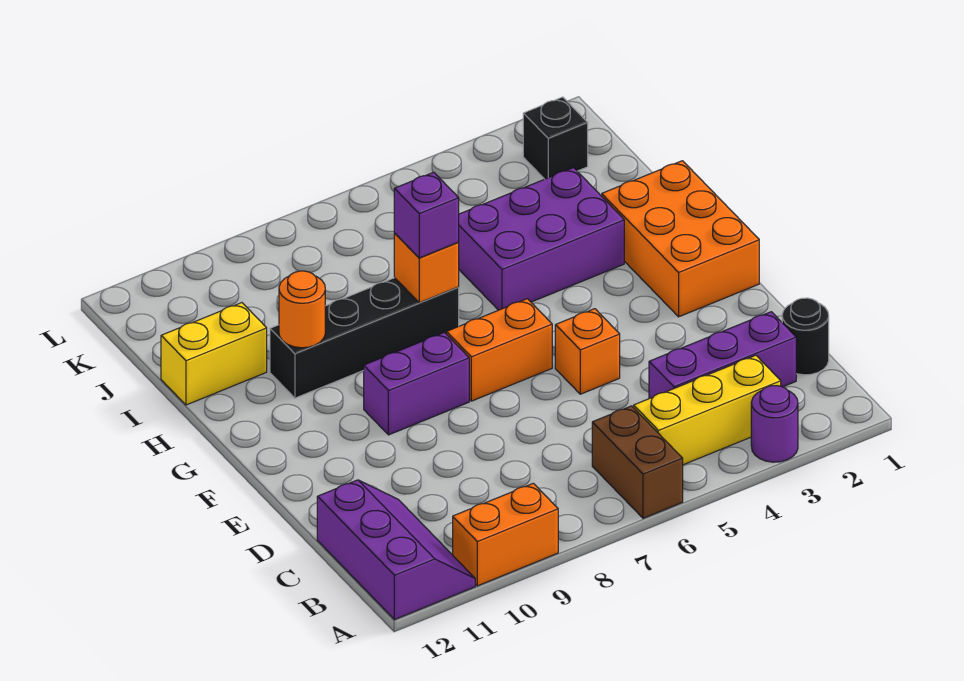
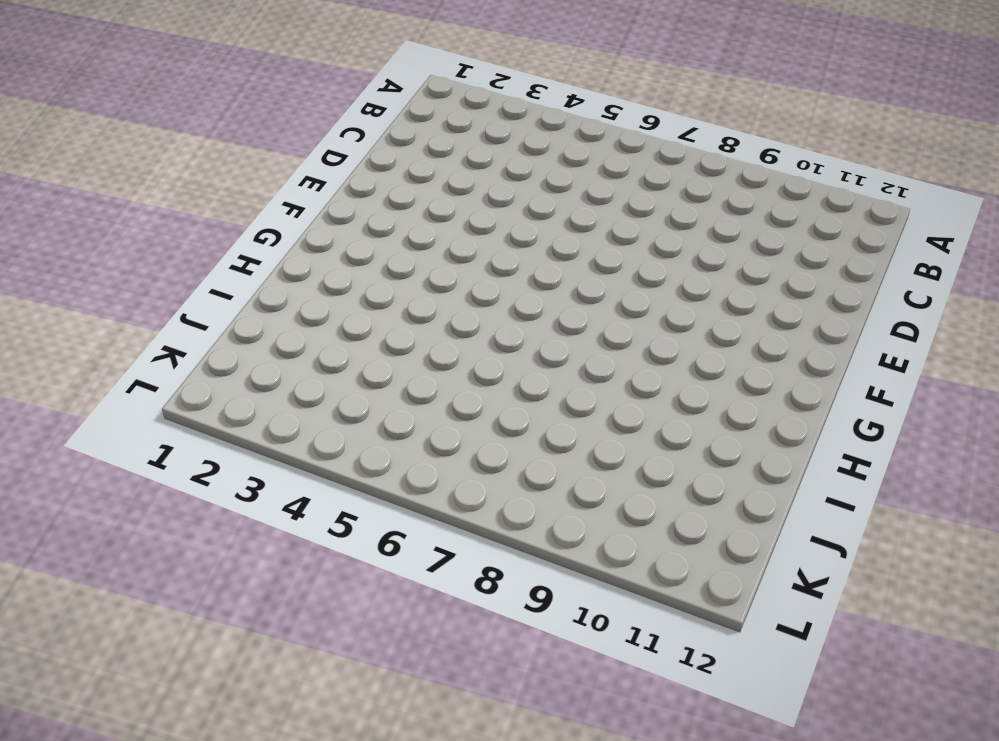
none -> purple round brick A3 level 1
none -> brown brick A6:B6 level 1
none -> orange brick A9:A10 level 1

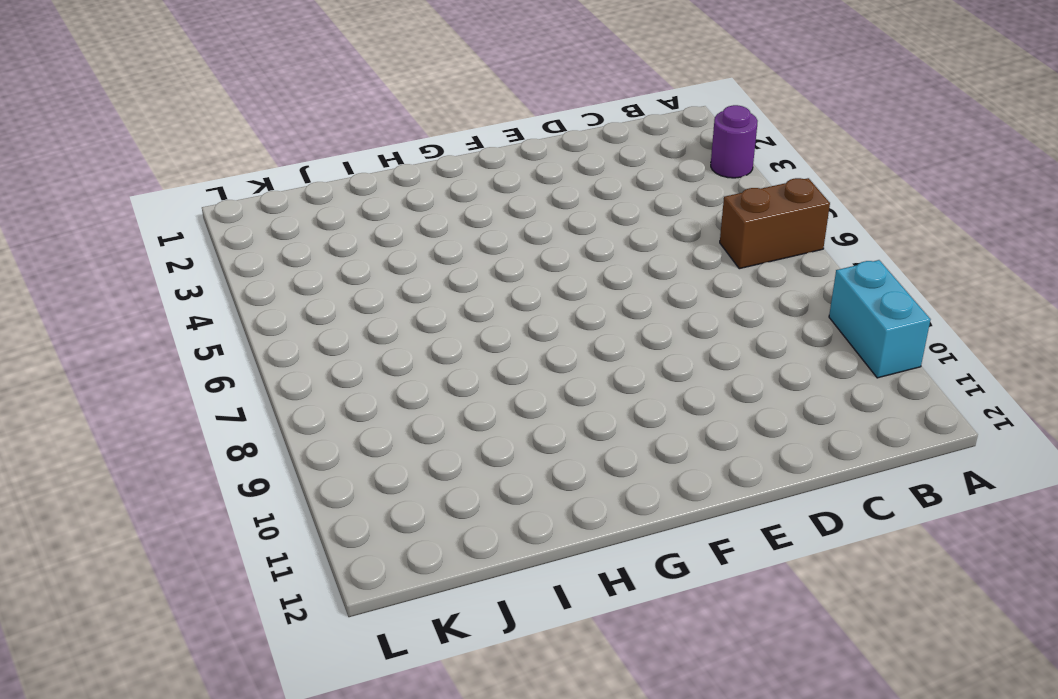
cyan brick A9:A10 level 1 -> orange brick A9:A10 level 1
none -> purple slope A11:C12 level 1 top 12
none -> yellow brick B3:B5 level 1
none -> black round brick C1 level 1

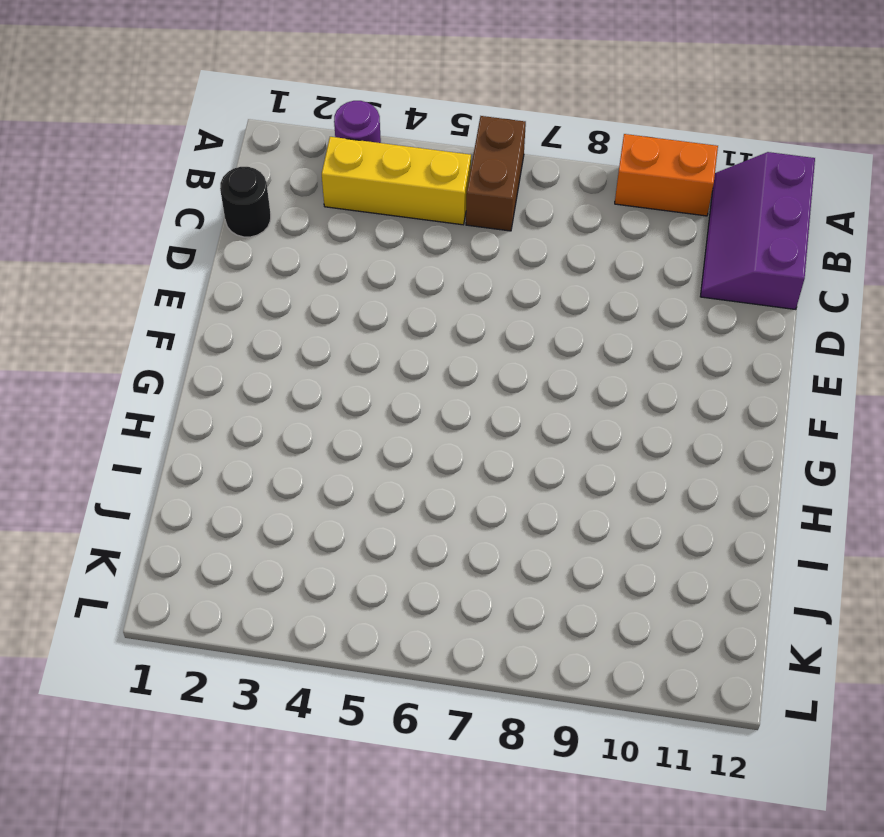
none -> purple brick C2:C4 level 1
none -> orange brick E5 level 1
none -> orange brick F1:H2 level 1

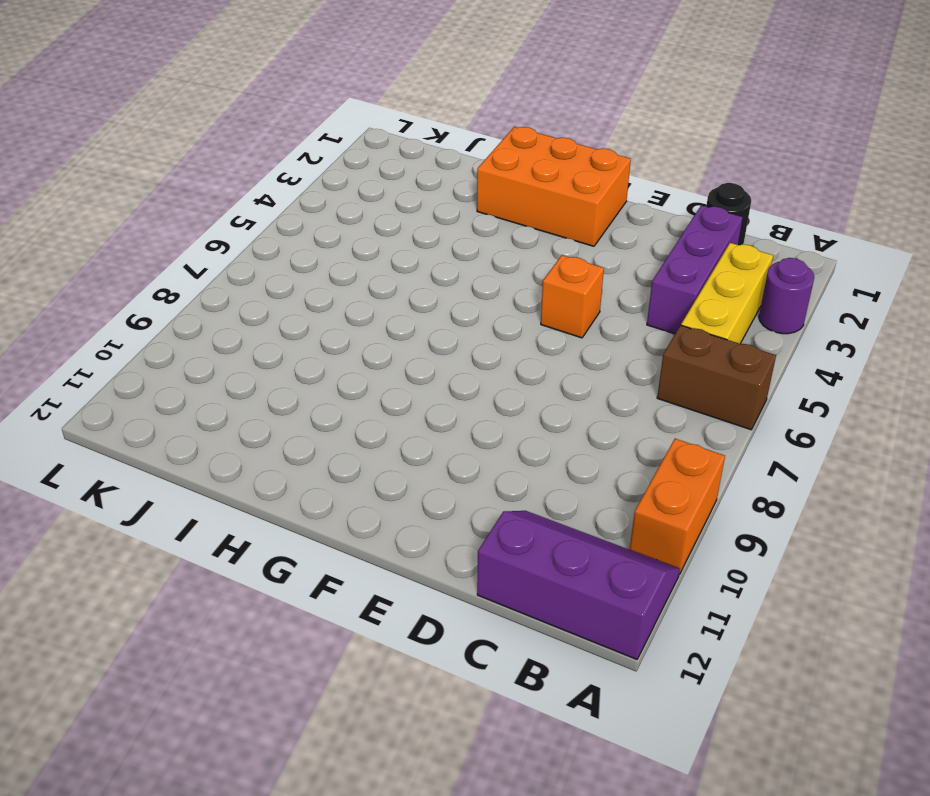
none -> orange brick F6:F7 level 1
none -> purple brick F8:F9 level 1
none -> purple brick H3:I5 level 1

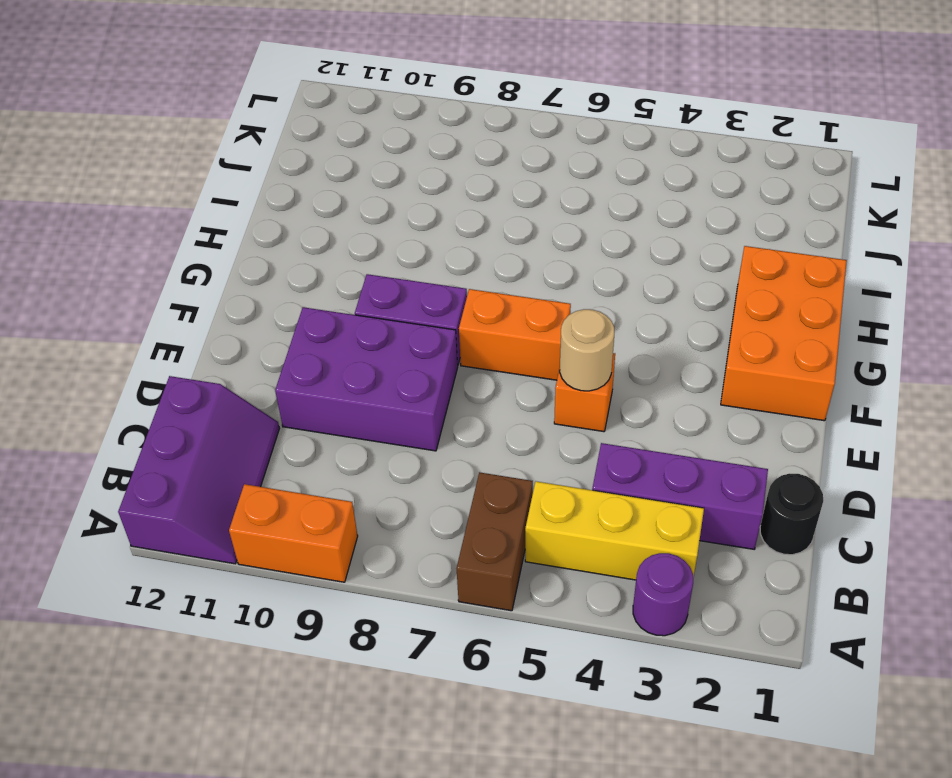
purple brick D8:E10 level 1 -> purple brick H3:I5 level 1
tan round brick E5 level 2 -> none
none -> black brick H7:H10 level 1
none -> yellow brick I11:I12 level 1
none -> black brick K2 level 1

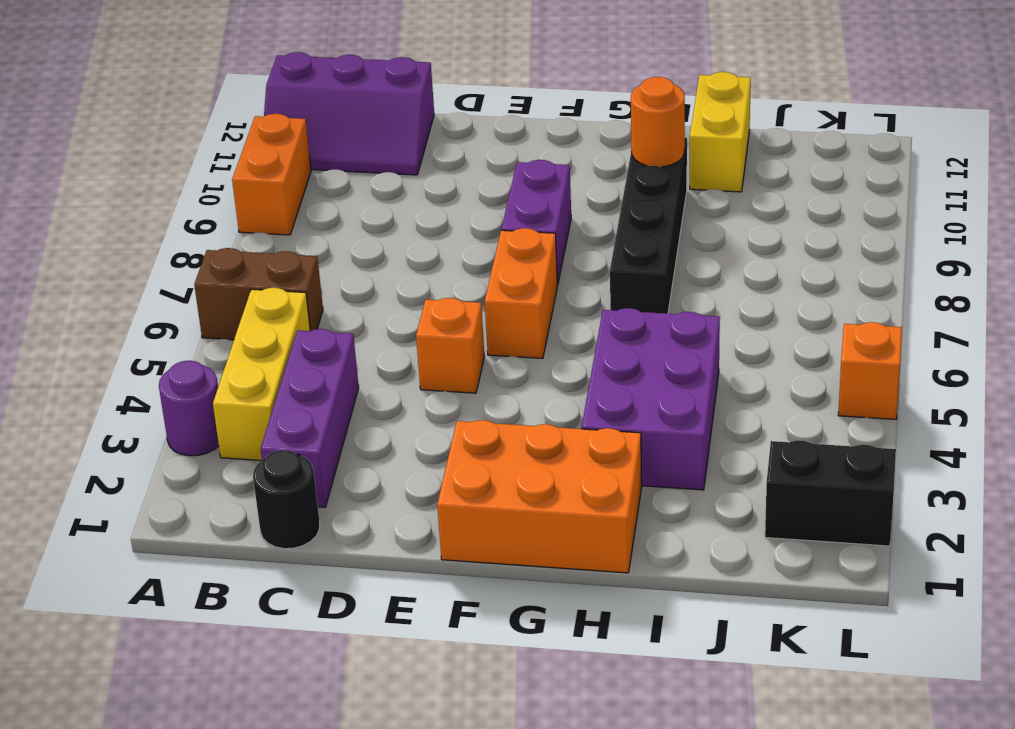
black brick K2:L2 level 1 -> black brick K2 level 1
orange brick L5 level 1 -> orange brick H7 level 2
none -> purple brick H7 level 3

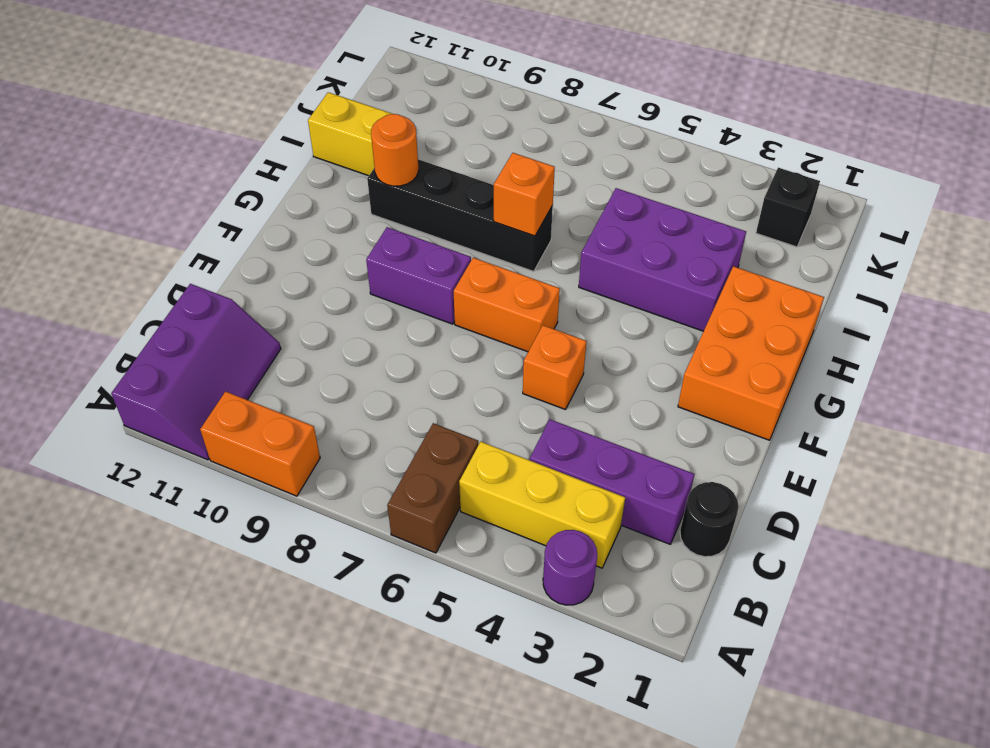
none -> purple brick H7 level 3

